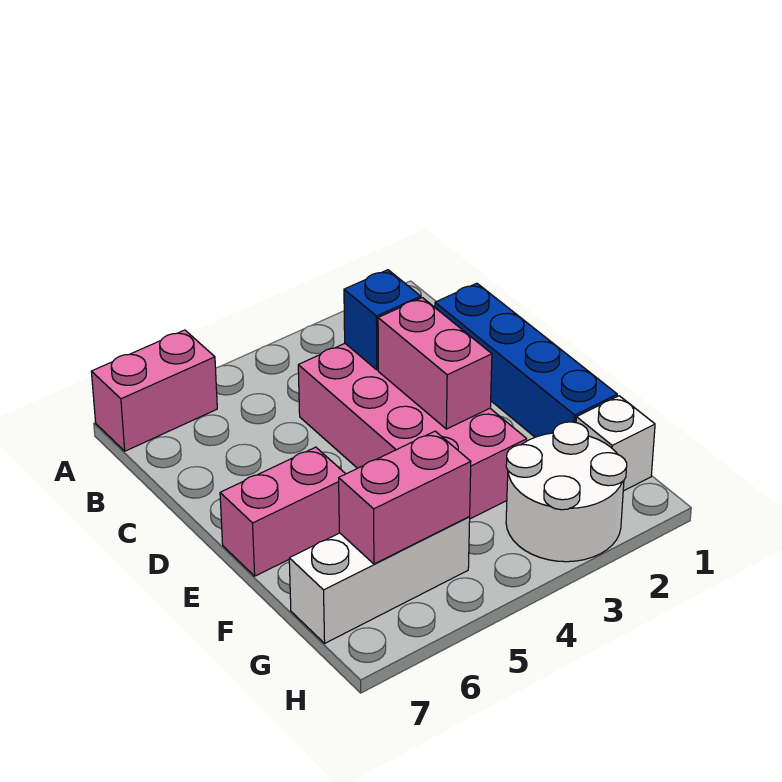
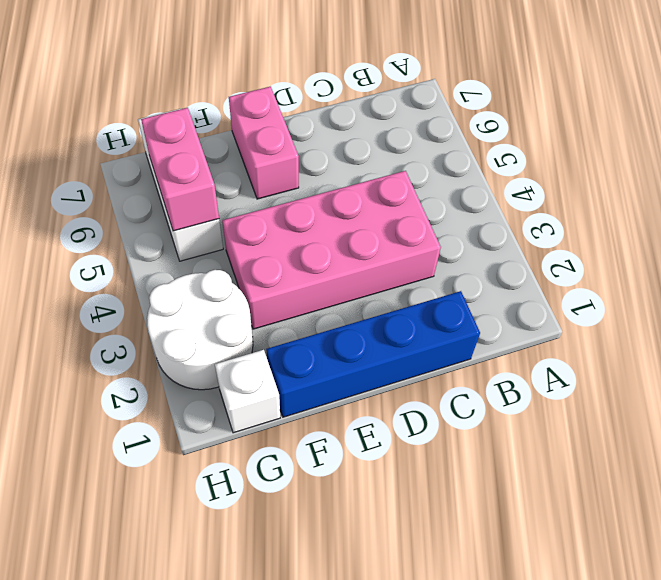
none -> pink brick A6:A7 level 1
none -> blue brick C3 level 2

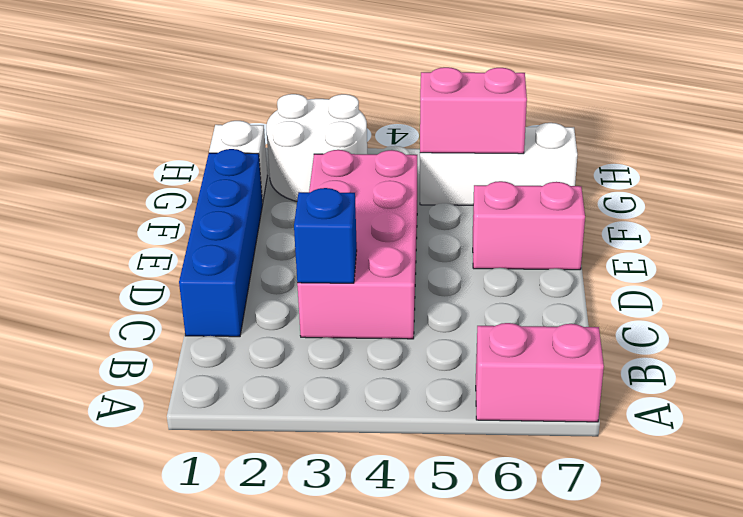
none -> pink brick D3:E3 level 2

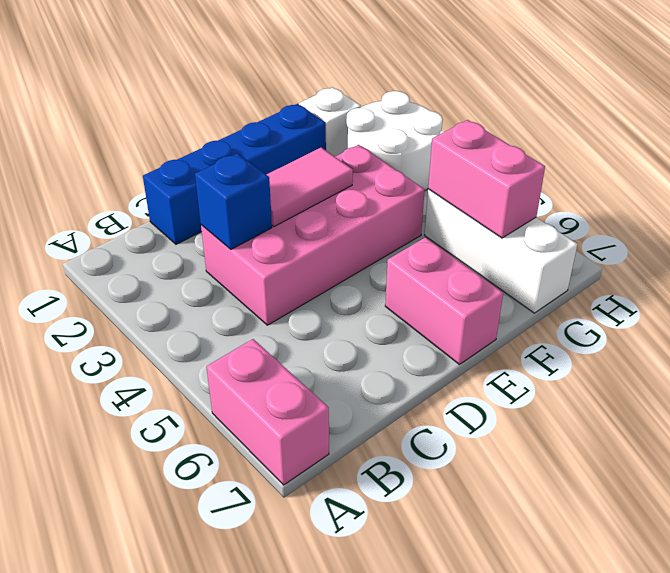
pink tile D3:E3 level 2 -> pink brick D3:E3 level 2

